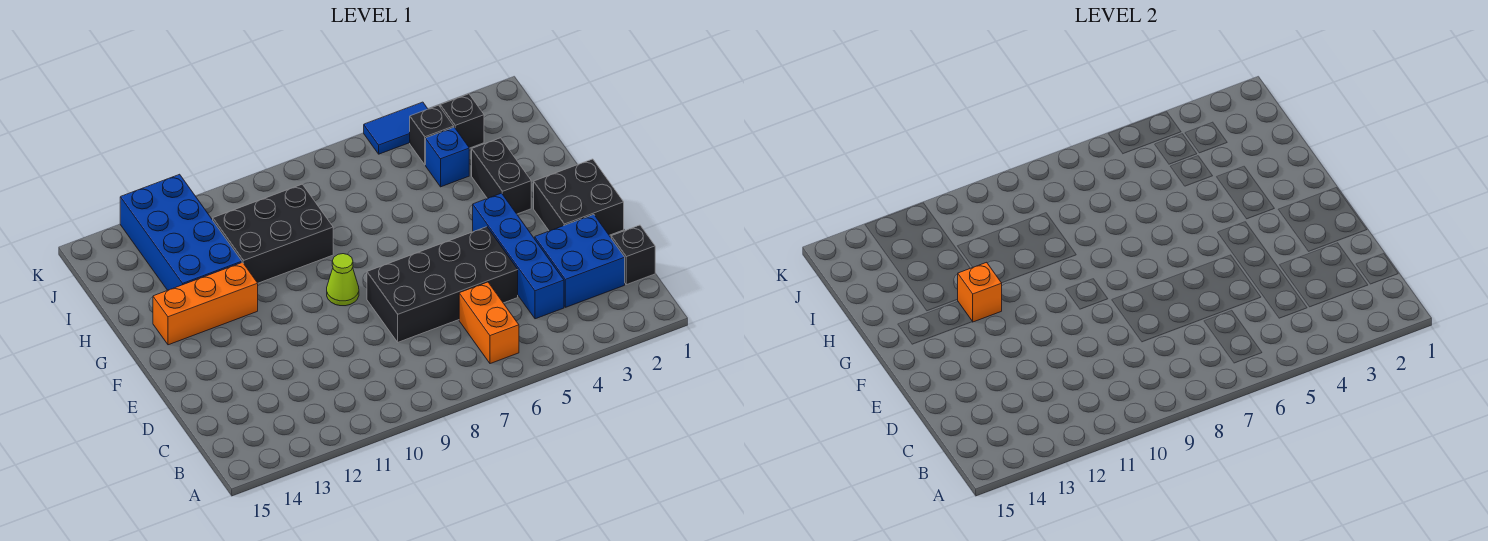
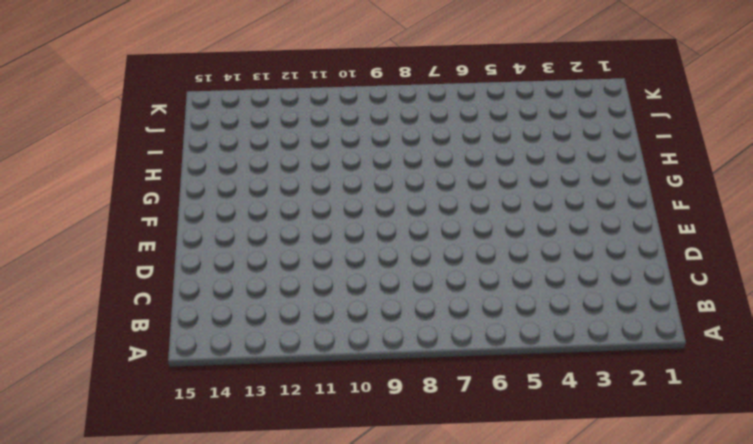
none -> orange brick B6:C6 level 1
none -> black brick C1 level 1
none -> blue brick C2:D3 level 1

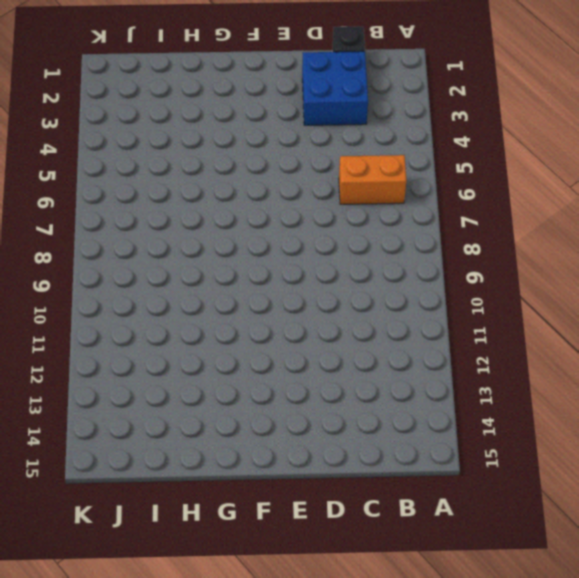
none -> blue brick C4:F4 level 1
none -> black brick D5:E8 level 1
none -> black brick E1:F2 level 1

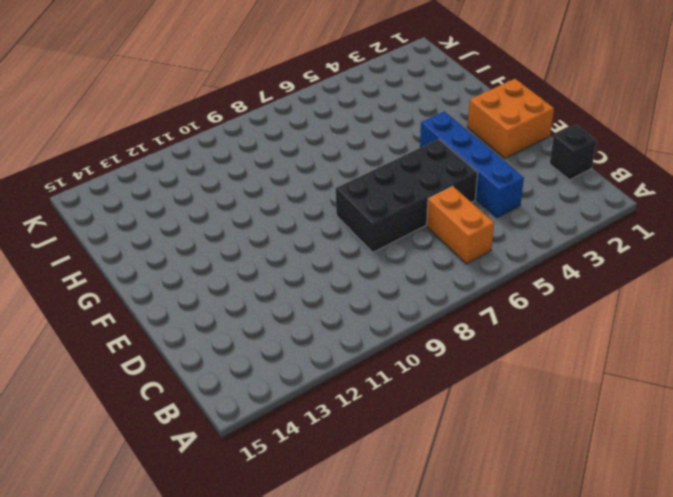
orange brick E1:F2 level 1 -> black brick E1:F2 level 1
none -> blue brick C2:D3 level 1
none -> lime cone F9 level 1
none -> black brick G3:H3 level 1

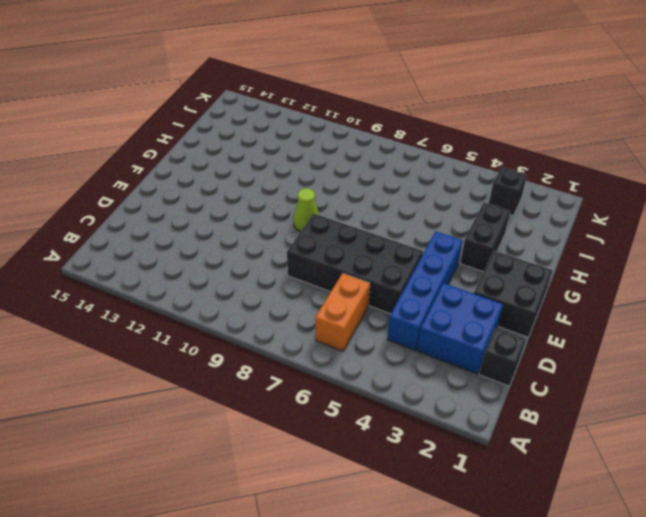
none -> orange brick G12:G14 level 1
none -> black brick H9:I11 level 1
none -> blue brick H12:K13 level 1

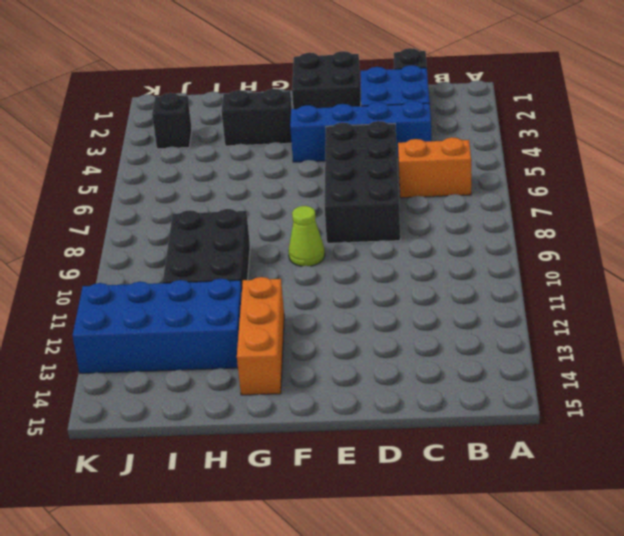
none -> blue brick I4 level 1
none -> black brick J4 level 1
none -> blue tile K4:K5 level 1

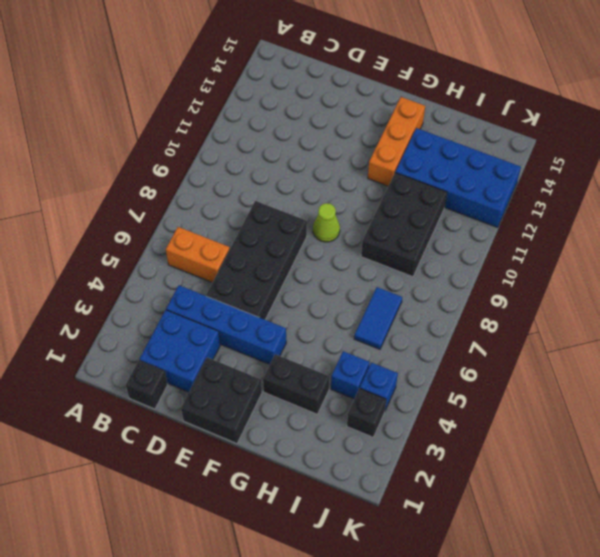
blue tile I6:I7 level 1 -> blue tile K4:K5 level 1
blue brick J4 level 1 -> black brick J4 level 1
none -> orange brick G12 level 2

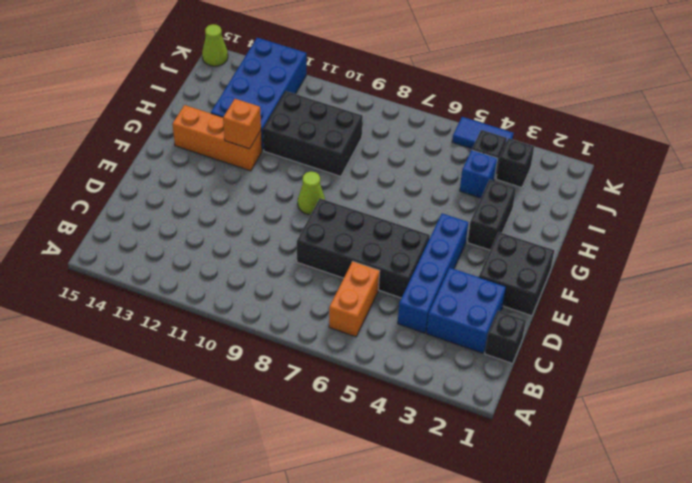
lime cone K15 level 1 -> none

